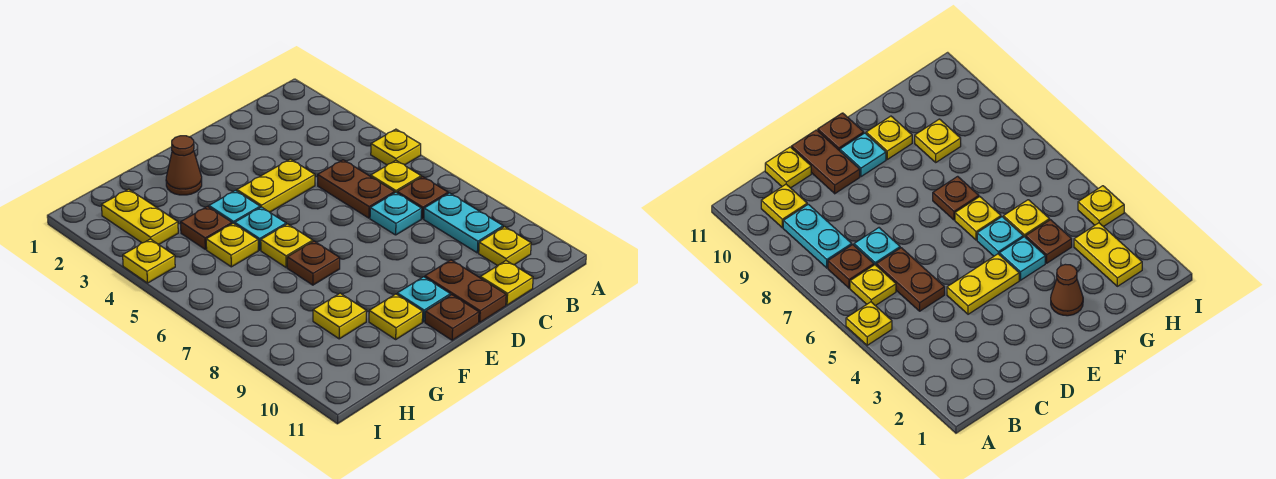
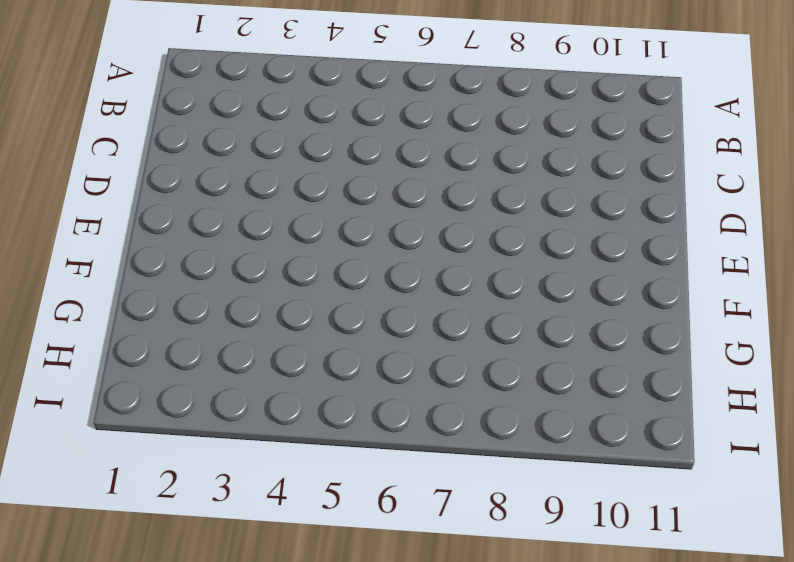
none -> yellow plate A5 level 1
none -> yellow plate B6 level 1
none -> brown plate B7 level 1

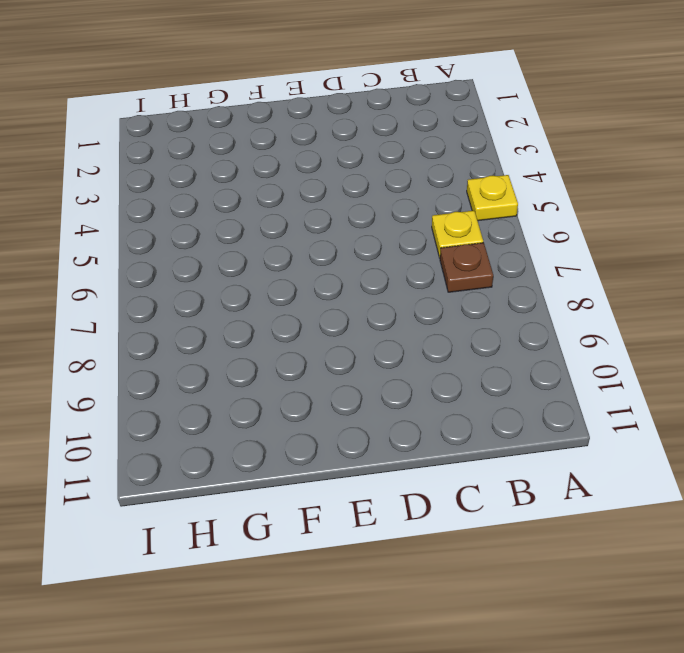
none -> cyan plate B8:B9 level 1
none -> yellow plate B10 level 1
none -> brown plate C5:C6 level 1

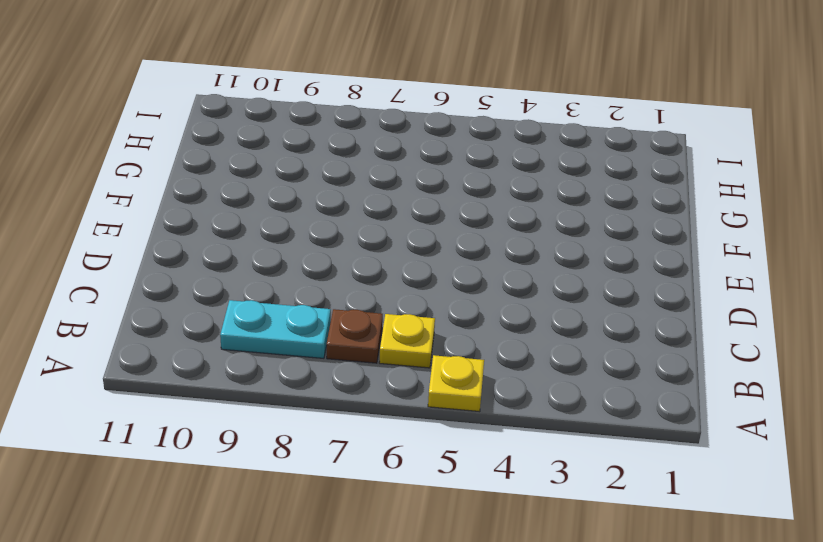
none -> yellow plate B10 level 1
none -> brown plate C5:C6 level 1
none -> cyan plate C7 level 1

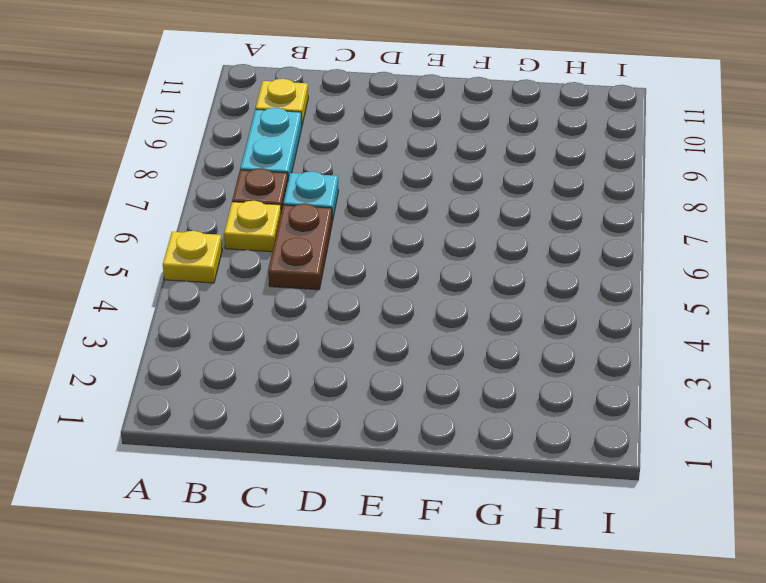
none -> yellow plate C11 level 1
none -> yellow plate D4:E4 level 1
none -> brown plate D10:D11 level 1

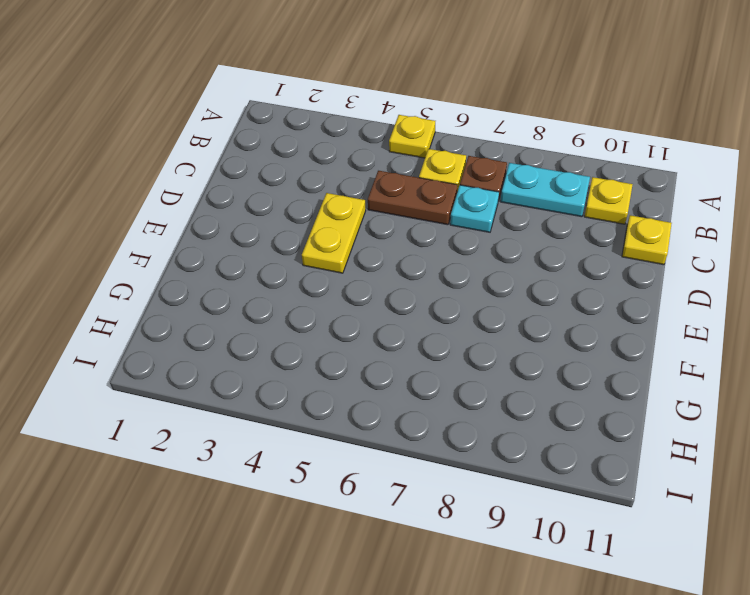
none -> brown plate D10:D11 level 1
none -> cyan plate E10 level 1
none -> brown plate E11 level 1

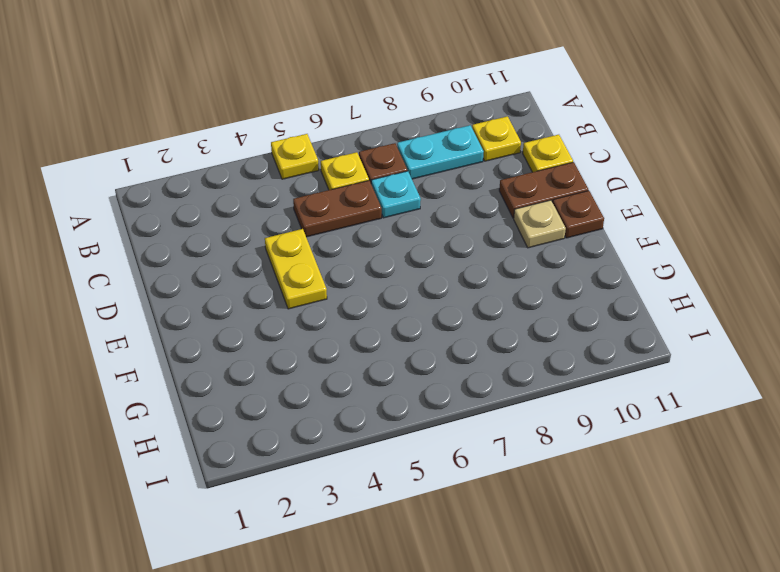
tan plate E10 level 1 -> cyan plate E10 level 1
none -> brown cone F2 level 1
none -> cyan plate F4 level 1
none -> cyan plate F5 level 1

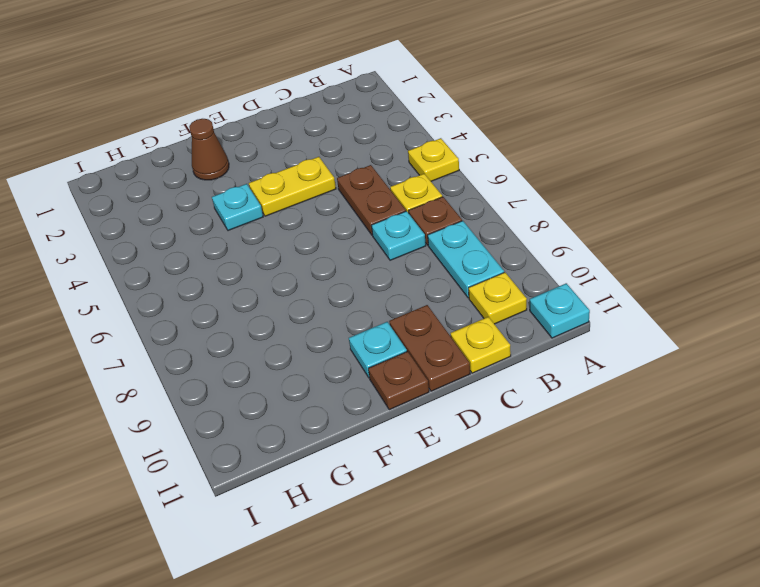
cyan plate A11 level 1 -> cyan plate F5 level 1
none -> yellow plate F6 level 1
none -> brown plate F7 level 1
none -> yellow plate F10 level 1

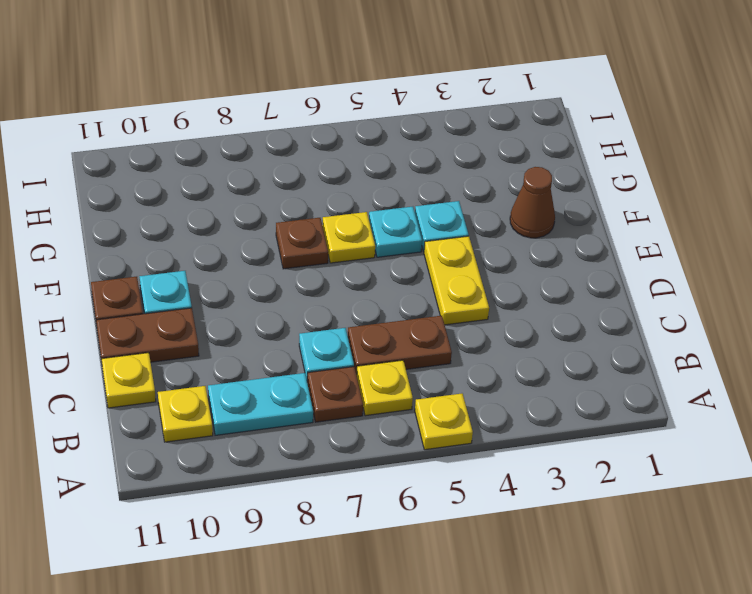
none -> yellow plate F10 level 1
none -> brown plate G4 level 1
none -> yellow plate G5 level 1

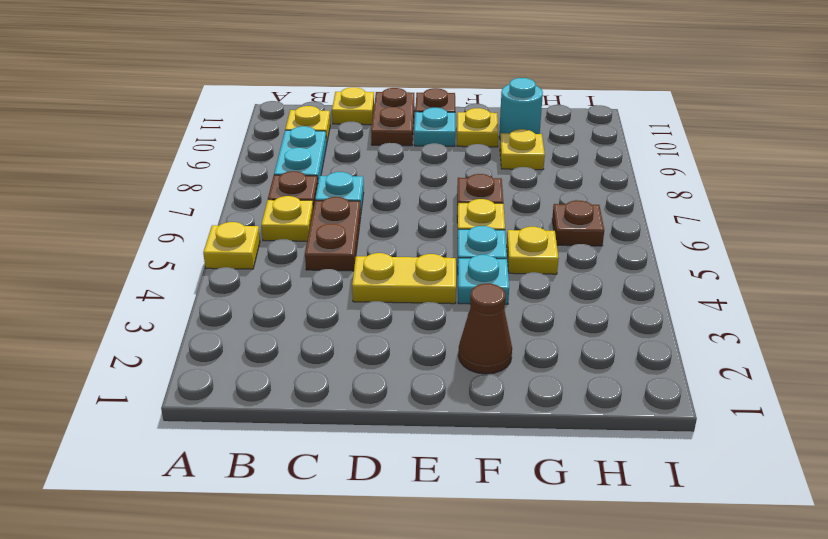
cyan round brick G10 level 1 -> none
brown plate H6 level 1 -> brown plate G4 level 1
none -> yellow plate H2:H3 level 1
none -> yellow plate I4 level 1

